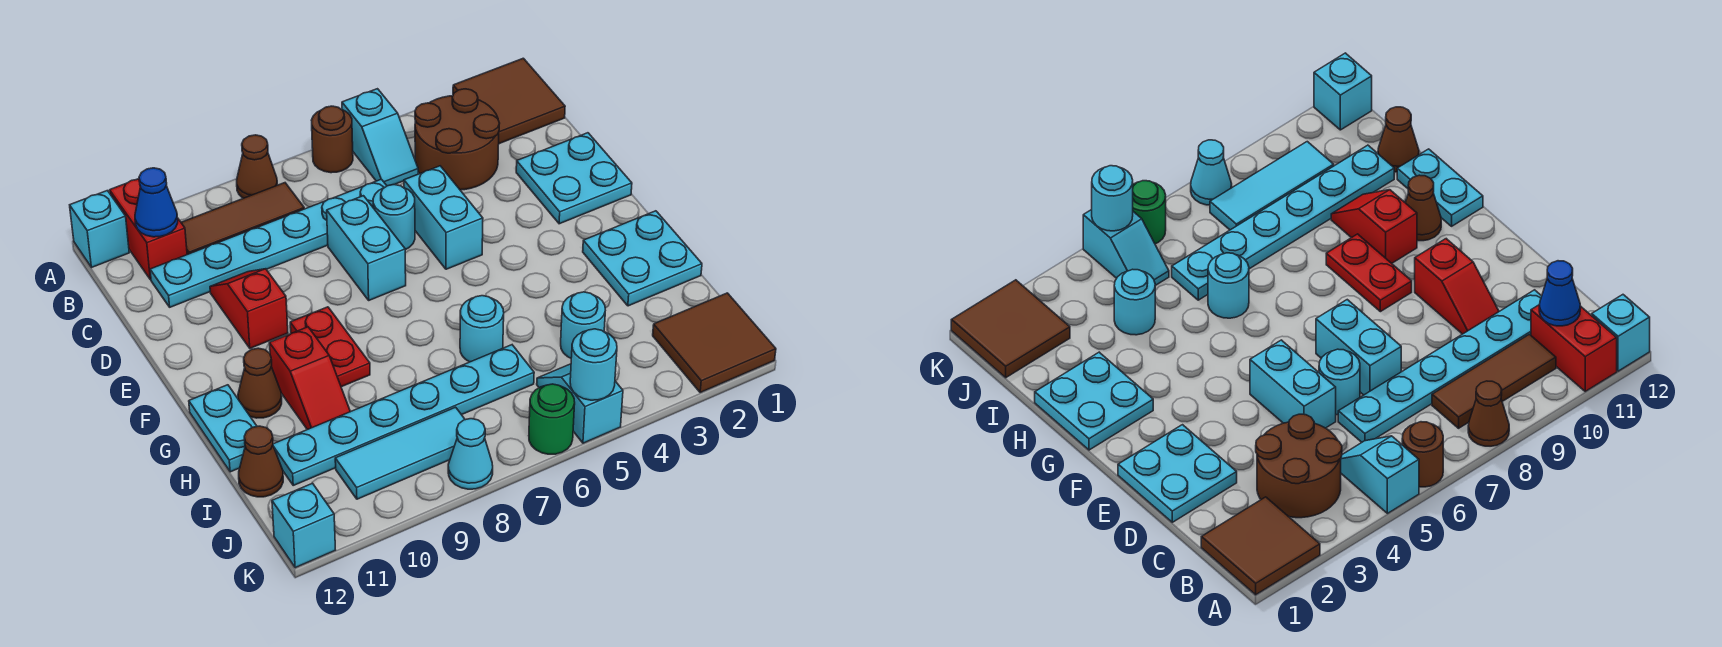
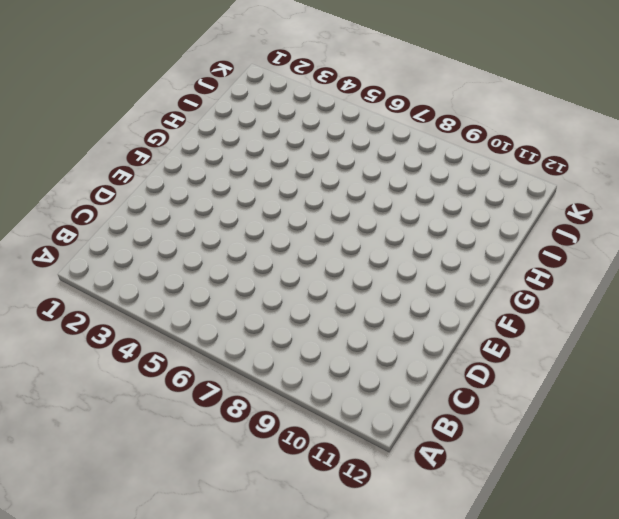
none -> brown tile A1:B2 level 1
none -> cyan slope A5:B5 level 1 top A
none -> brown round brick A6 level 1
none -> brown cone A8 level 1

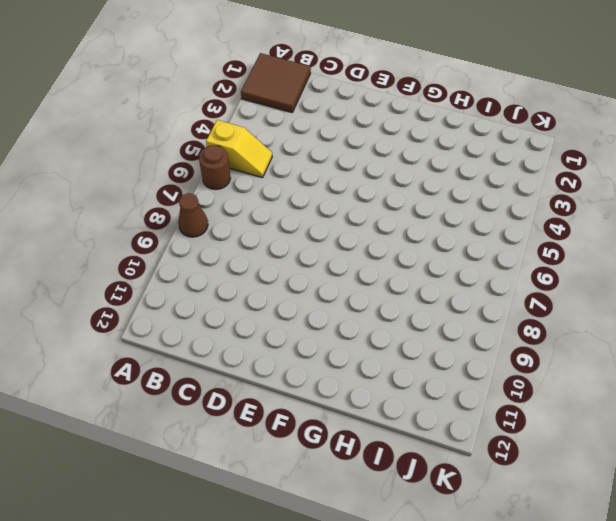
yellow slope A5:B5 level 1 top A -> cyan slope A5:B5 level 1 top A
none -> red brick A11:B11 level 1
none -> cyan brick A12 level 1
none -> brown round brick B3:C4 level 1
none -> brown tile B8:B10 level 1

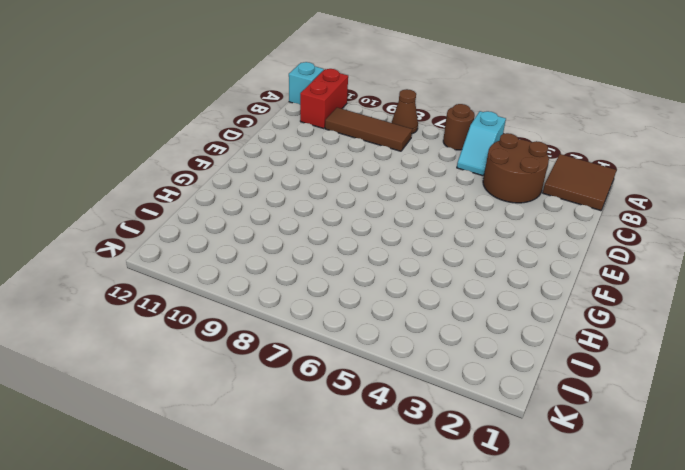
none -> cyan plate C6:C11 level 1
none -> cyan plate D1:E2 level 1
none -> cyan brick D5:E5 level 1
none -> cyan round brick D6 level 1

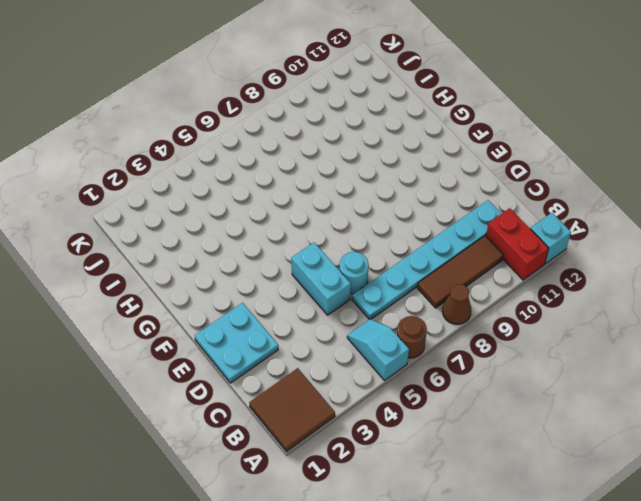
none -> brown round brick B3:C4 level 1
none -> cyan brick D7:E7 level 1
none -> red slope D10:E10 level 1 top E
none -> red plate F9:G9 level 1

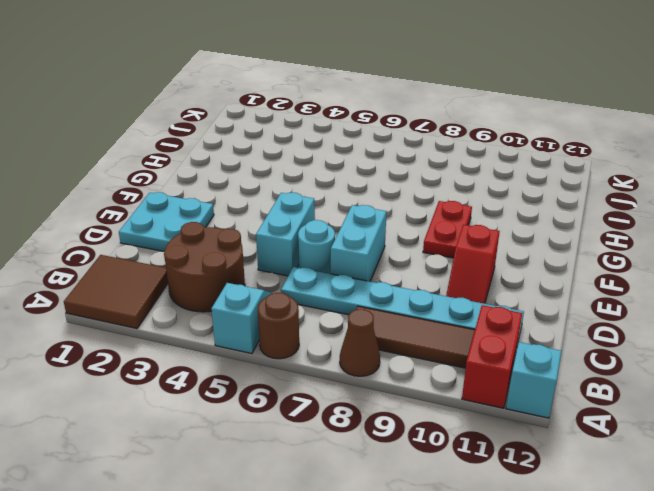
none -> cyan plate G1:H2 level 1
none -> red slope G10:H10 level 1 top G
none -> brown cone G11 level 1
none -> cyan plate G12:H12 level 1

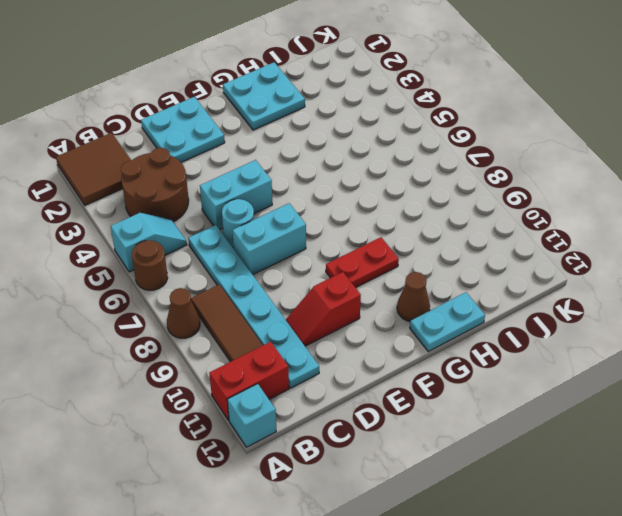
none -> red slope G10:H10 level 1 top G
none -> cyan round brick H6 level 1
none -> cyan round brick I4 level 1
none -> cyan plate I6:I11 level 1

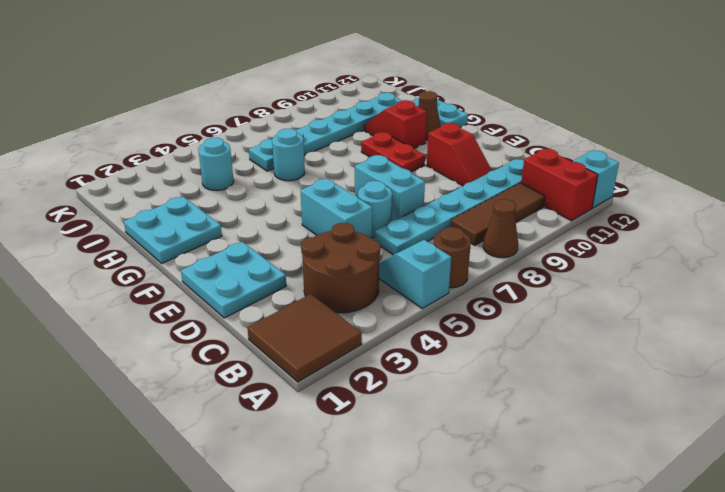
none -> brown cone I12 level 1
none -> brown tile J1:K2 level 1
none -> cyan slope J5:K5 level 1 top K
none -> cyan tile J8:J10 level 1

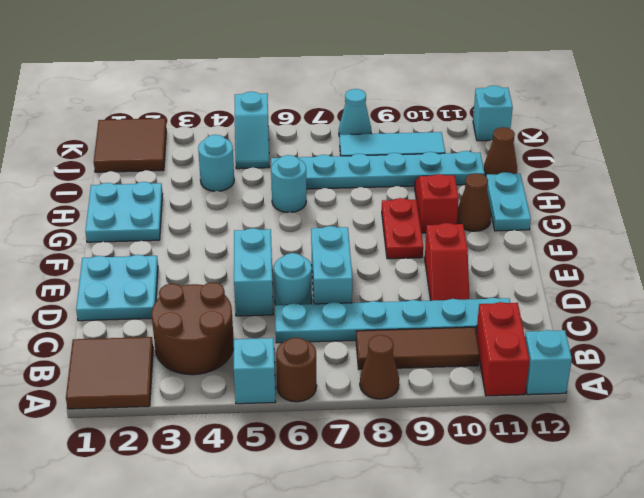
none -> green round brick K6 level 1
none -> blue cone B11 level 2
none -> cyan round brick K5 level 2

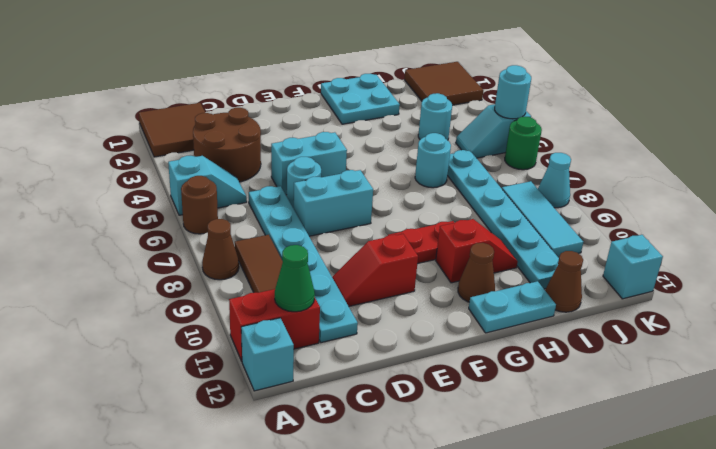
green cone B11 level 2 -> blue cone B11 level 2
none -> cyan plate D1:E2 level 1

